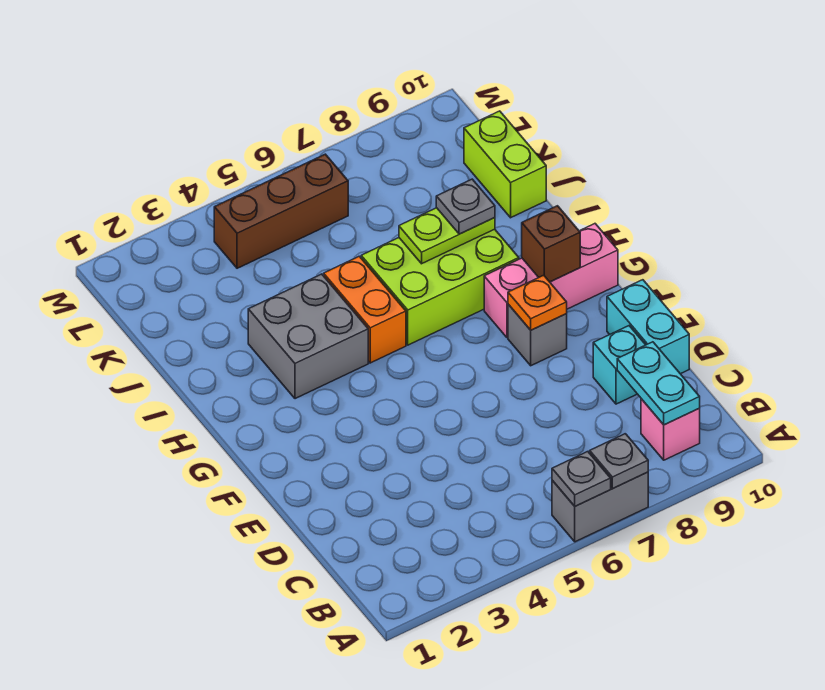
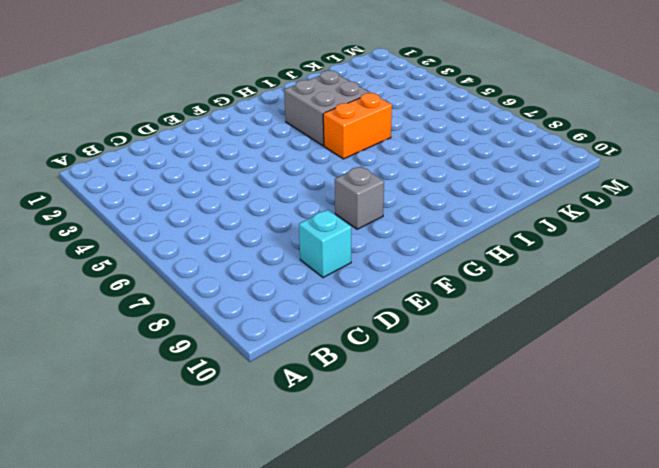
none -> grey brick A6:A7 level 1
none -> pink brick B9 level 1
none -> cyan brick D10:E10 level 1

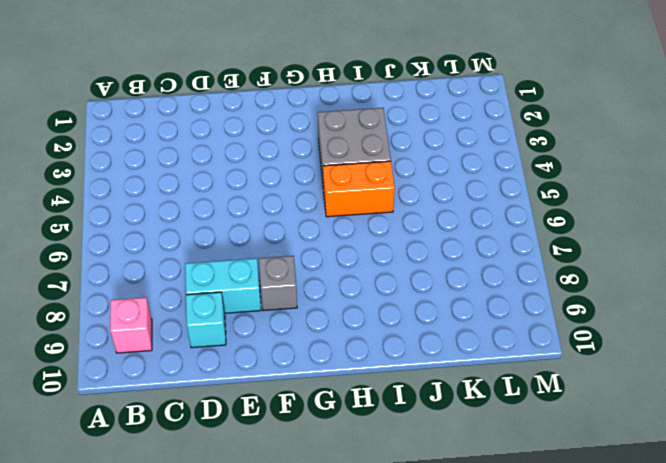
cyan brick D8:E8 level 1 -> cyan brick D10:E10 level 1
none -> grey brick A6:A7 level 1
none -> pink brick G8:G10 level 1
none -> lime brick H6:I8 level 1

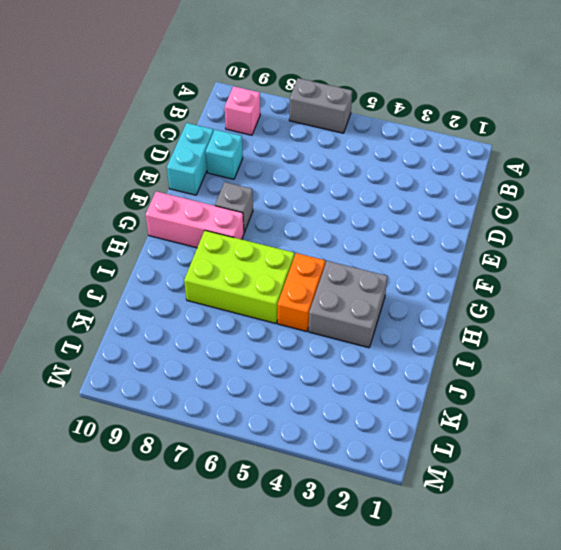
none -> lime brick J10:K10 level 1
none -> brown brick L4:L6 level 1
none -> grey plate A6 level 2

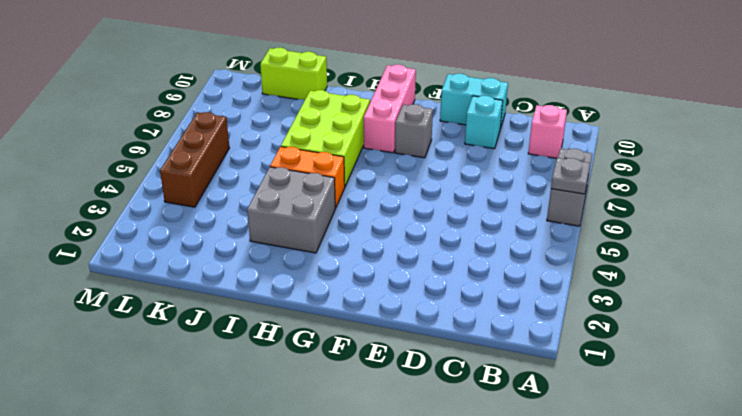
none -> grey plate A7 level 2
none -> cyan plate B9:C9 level 2
none -> orange plate F8 level 2

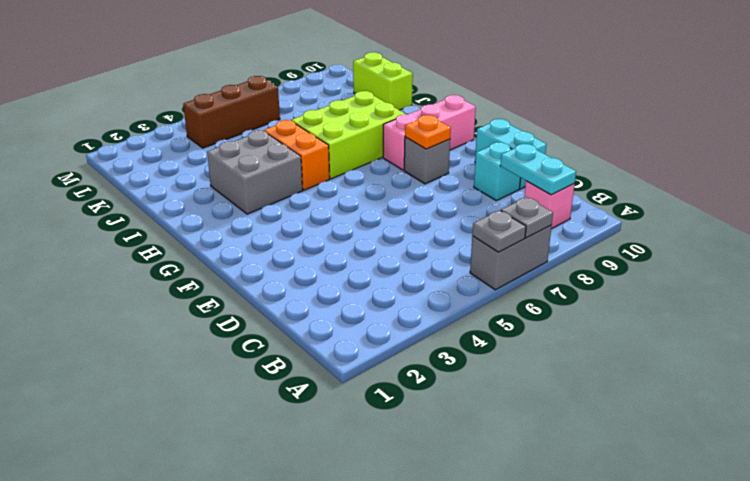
none -> brown brick G9 level 2
none -> lime plate I7:I8 level 2
none -> grey plate I8 level 3

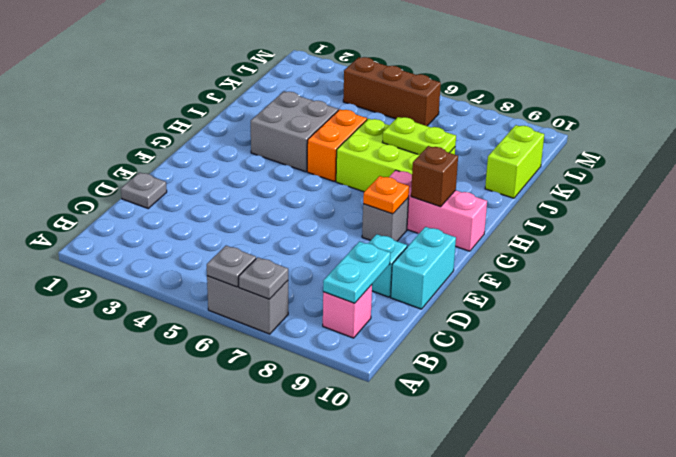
grey plate D1 level 1 -> grey plate I8 level 3

